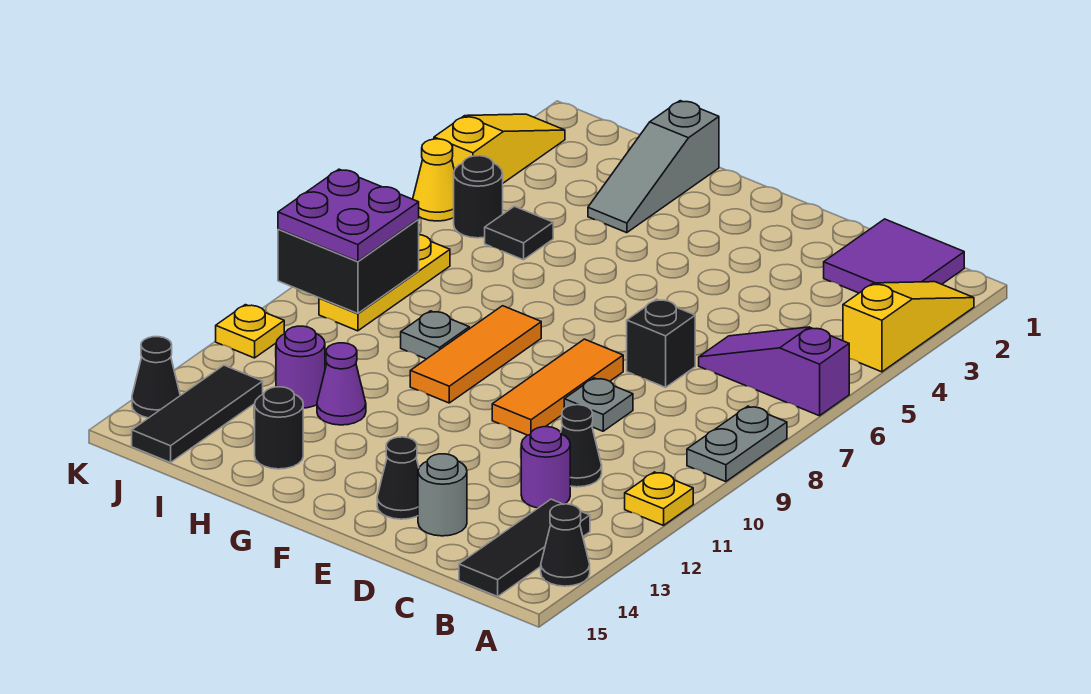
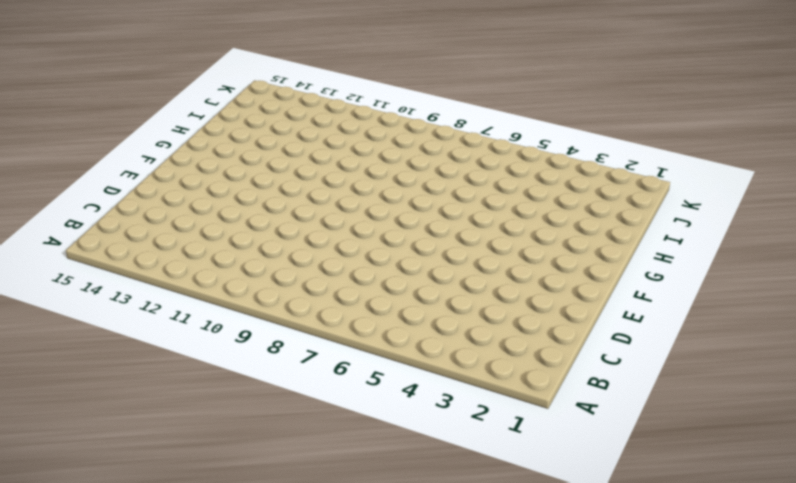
none -> yellow slope A2:A4 level 1 top 4
none -> purple slope A6:C6 level 1 top A
none -> grey plate A8:A9 level 1
none -> yellow plate A11 level 1

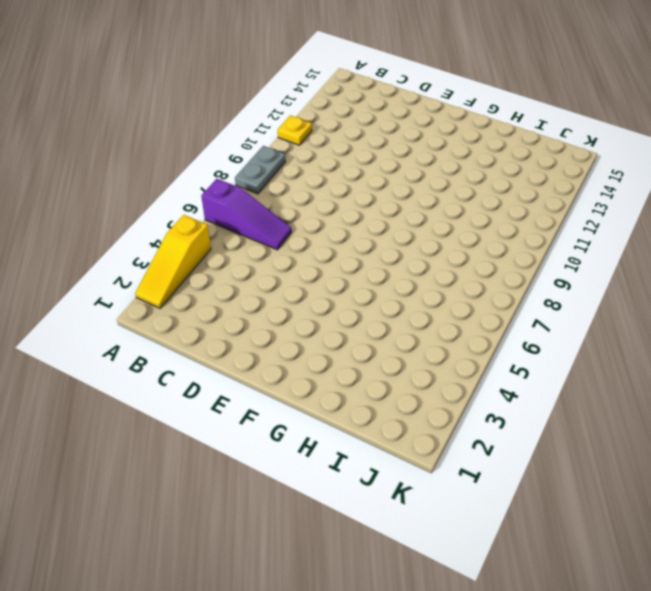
none -> black cone A14 level 1
none -> purple tile B1:C2 level 1
none -> black tile B13:B15 level 1
none -> black cone C11 level 1

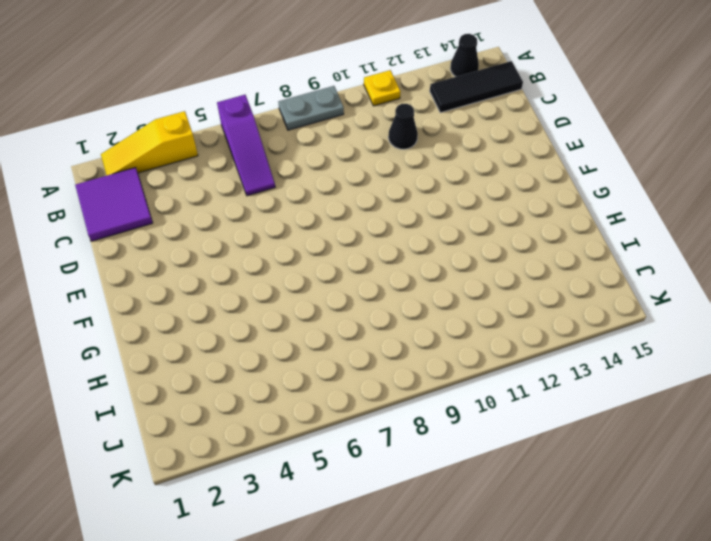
none -> purple round brick C12 level 1
none -> black brick D7 level 1
none -> grey plate D9 level 1
none -> grey round brick D14 level 1

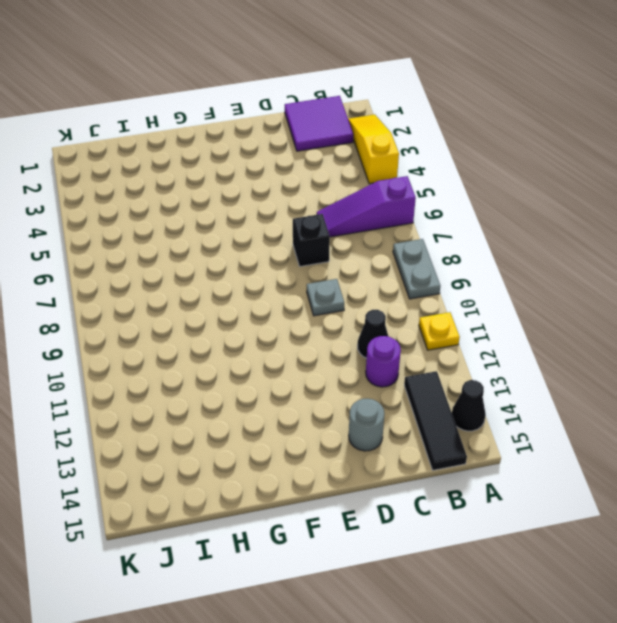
none -> orange tile E8:E10 level 1
none -> black cone E14 level 1
none -> orange tile G8:G10 level 1
none -> grey slope H1:H3 level 1 top 1

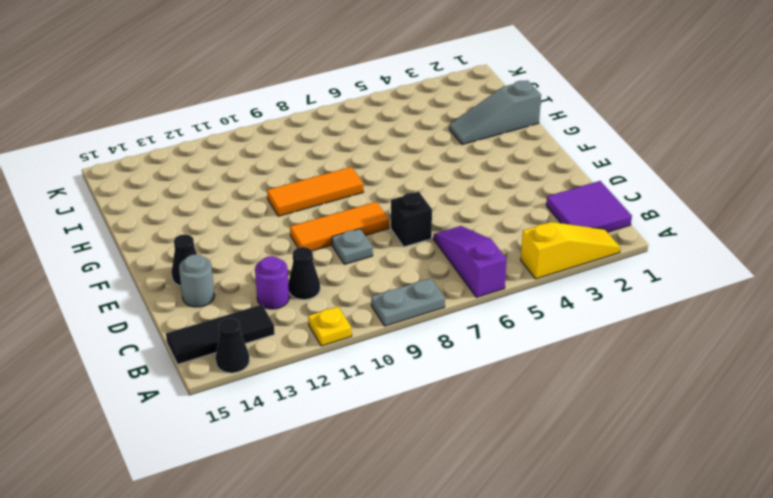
none -> grey plate H9 level 1
none -> purple cone H12 level 1
none -> black round brick H14 level 1
none -> black tile I5 level 1

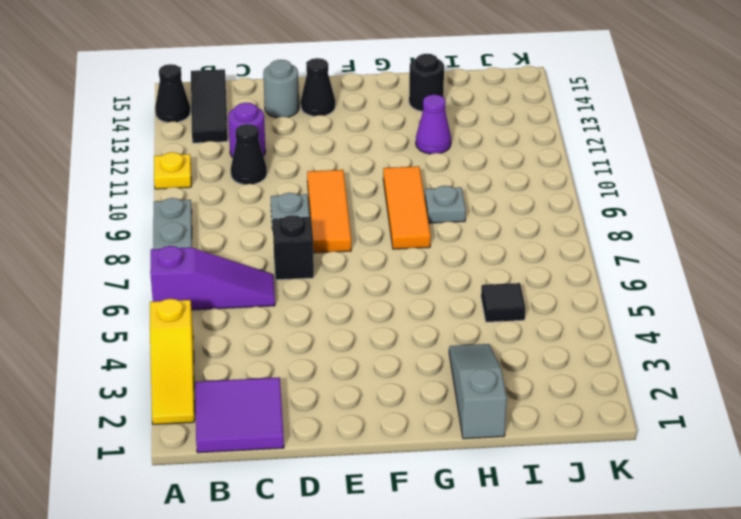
none -> purple round brick I12 level 1
none -> black round brick J5 level 1
none -> yellow plate J7:J9 level 1
none -> black tile J13:J15 level 1

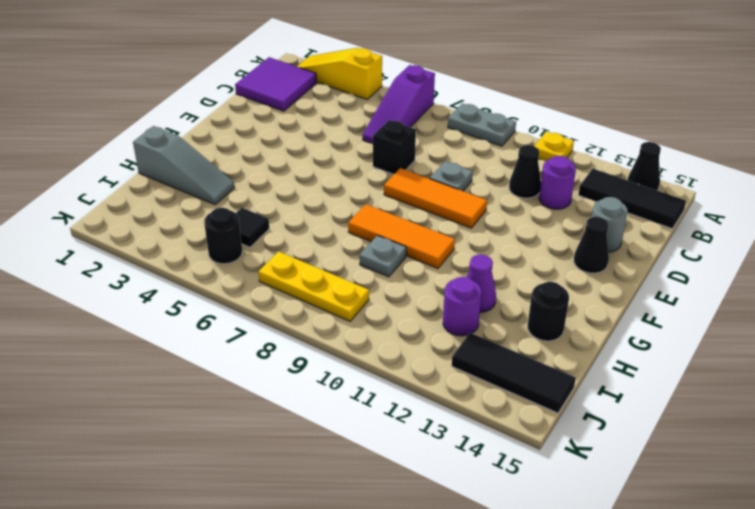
none -> yellow slope K2:K4 level 1 top 4
none -> yellow cone K5 level 1
none -> yellow plate K11 level 1
none -> black cone K14 level 1

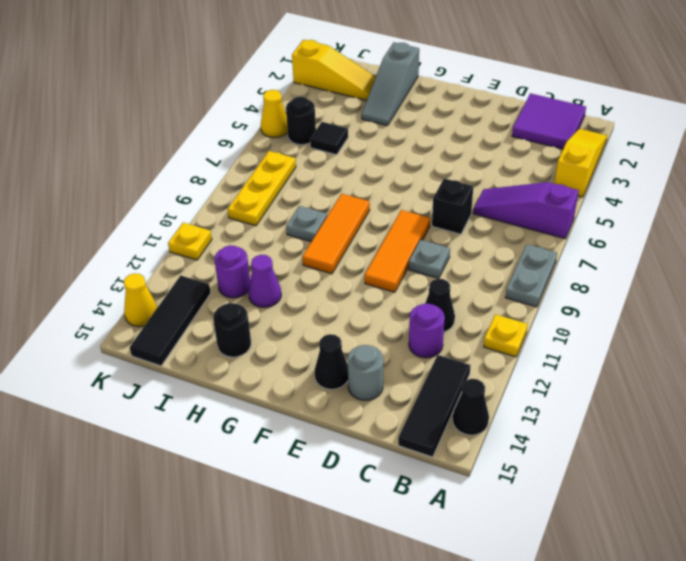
yellow slope I2:K2 level 1 top K -> yellow slope K2:K4 level 1 top 4
yellow cone K14 level 1 -> black cone K14 level 1
none -> black brick J8:K9 level 2
none -> purple plate J8:K9 level 3

